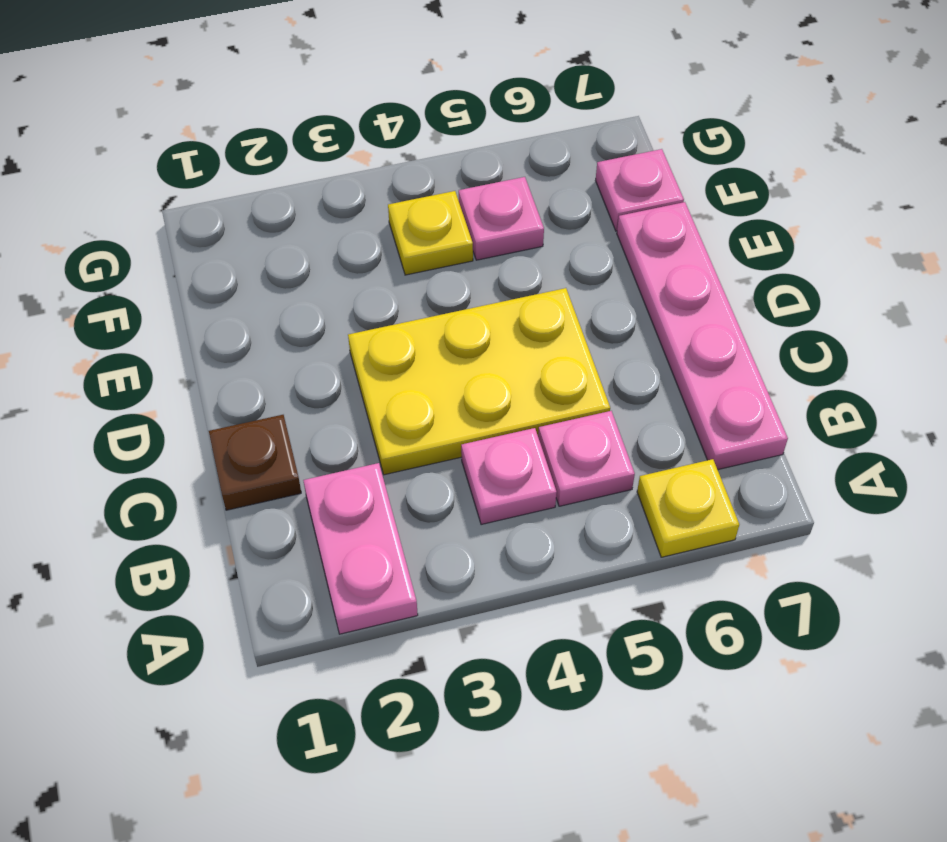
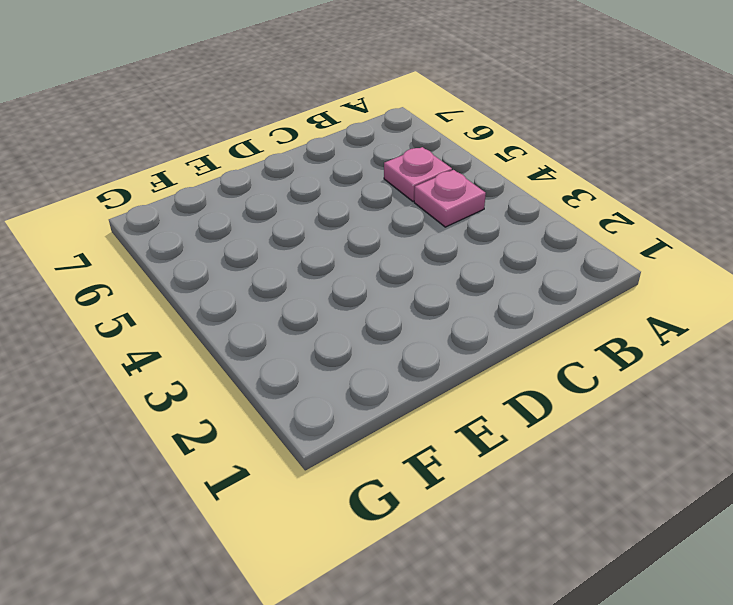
none -> pink plate A2:B2 level 1
none -> yellow plate A6 level 1

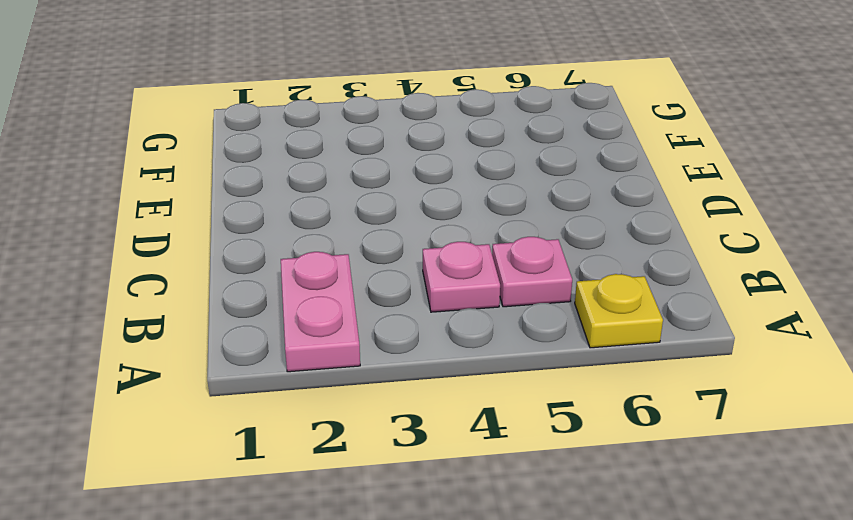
none -> pink plate B7:E7 level 1
none -> brown plate C1 level 1

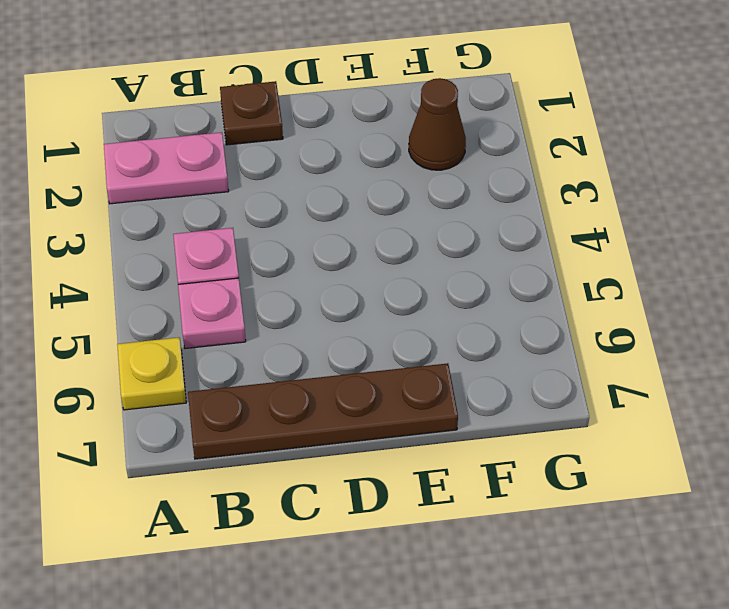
brown plate B7:E7 level 1 -> pink plate B7:E7 level 1
brown cone F2 level 1 -> none
none -> yellow plate C3:D5 level 1
none -> yellow plate F4 level 1

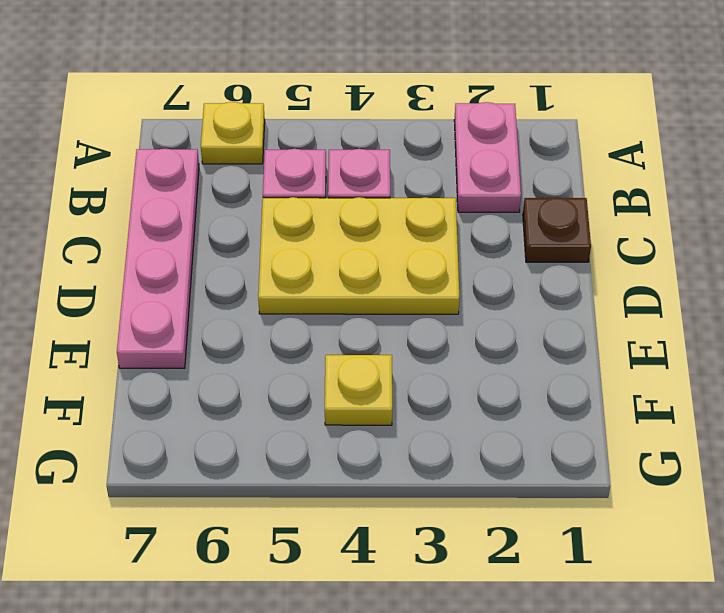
none -> pink plate F5 level 1
none -> pink plate F7 level 1

